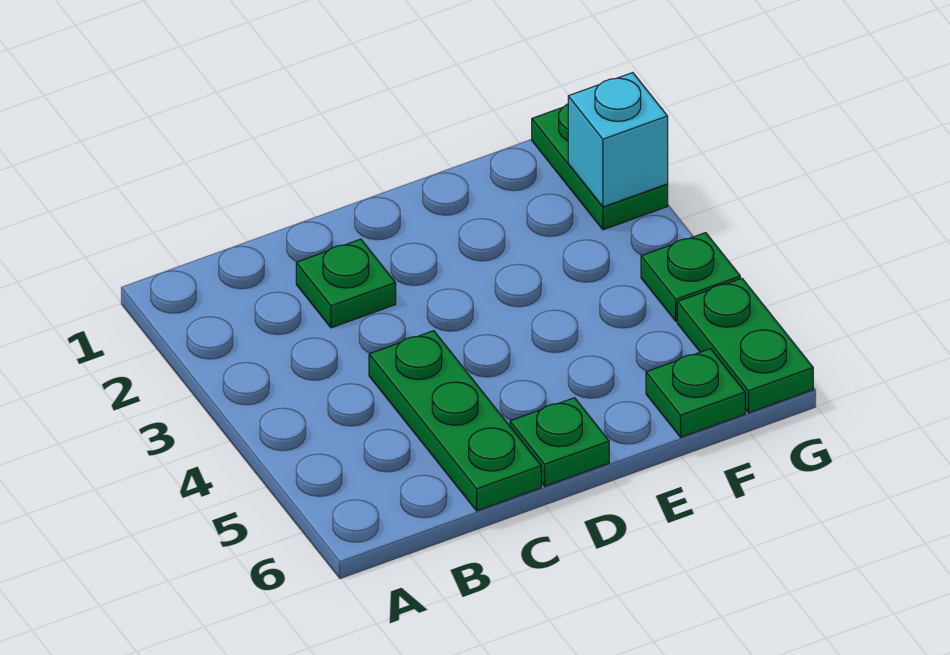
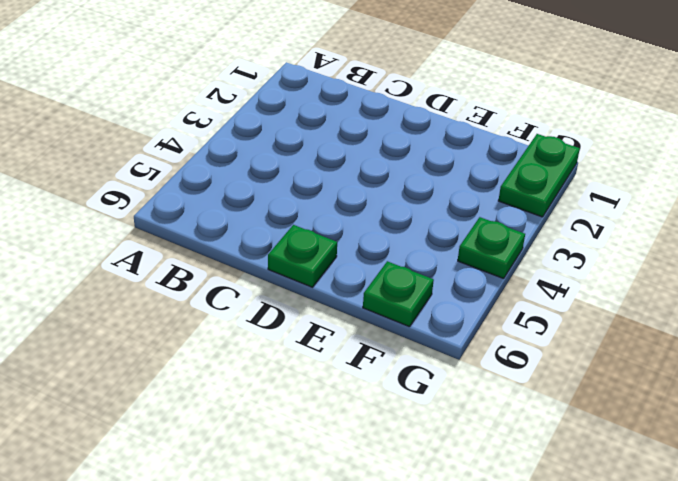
none -> green plate C2 level 1
none -> green plate C4:C6 level 1

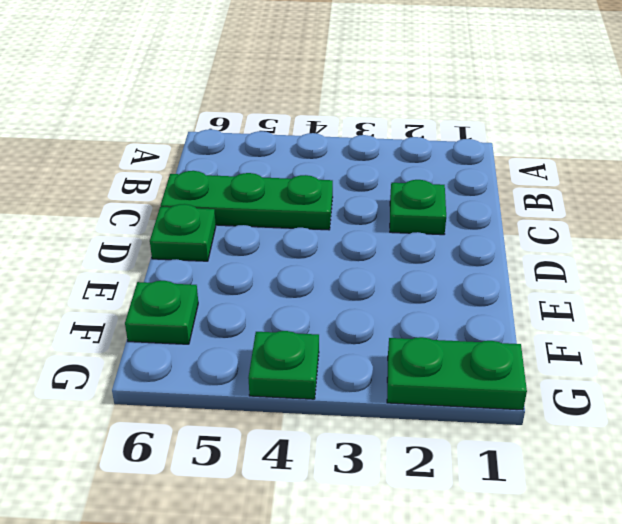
none -> green plate G5:G6 level 1
none -> cyan brick G2 level 2

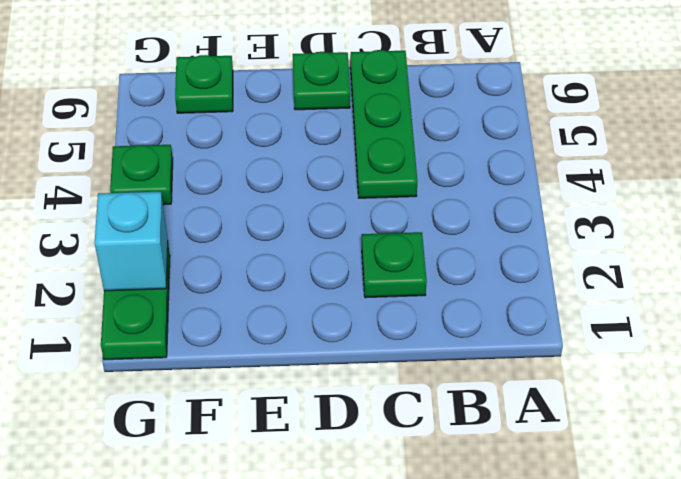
none -> green plate G5:G6 level 1

